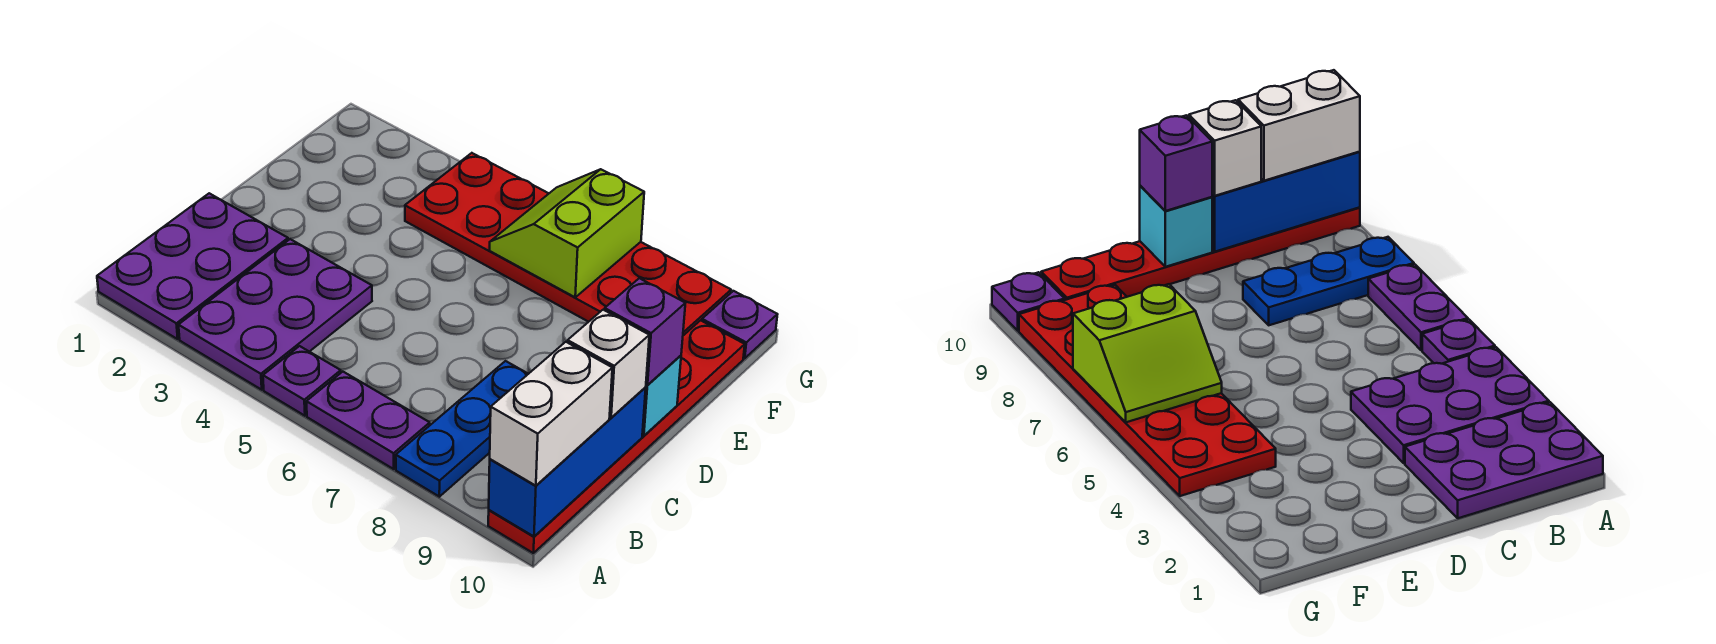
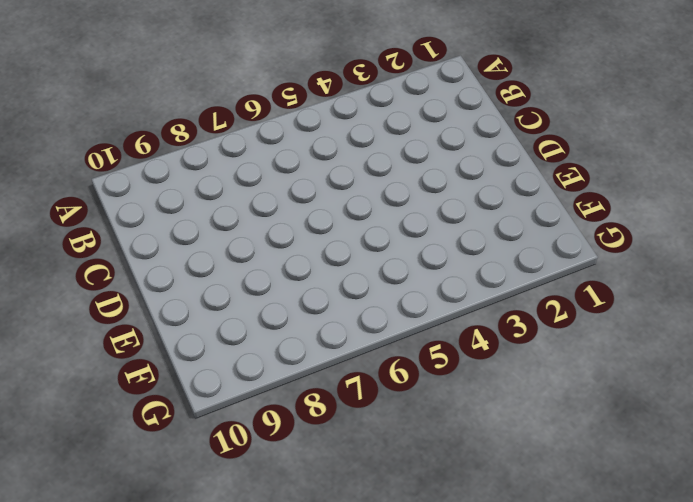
none -> purple plate A1:C2 level 1
none -> purple plate A3:C4 level 1
none -> purple plate A5 level 1

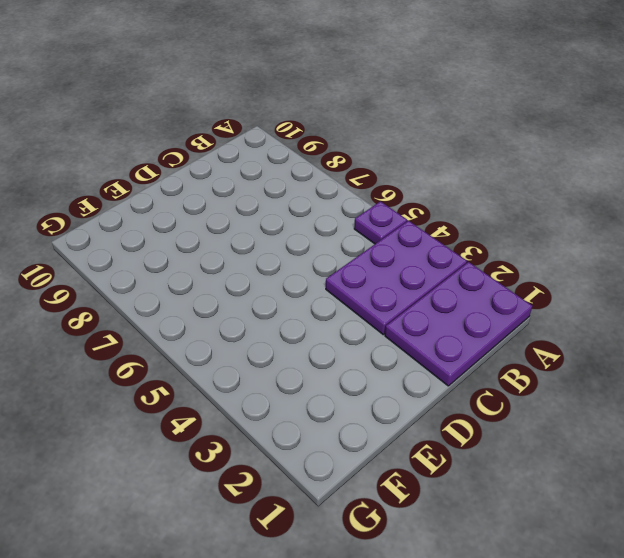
none -> purple plate A6:A7 level 1
none -> blue plate A8:C8 level 1
none -> red plate A10:F10 level 1

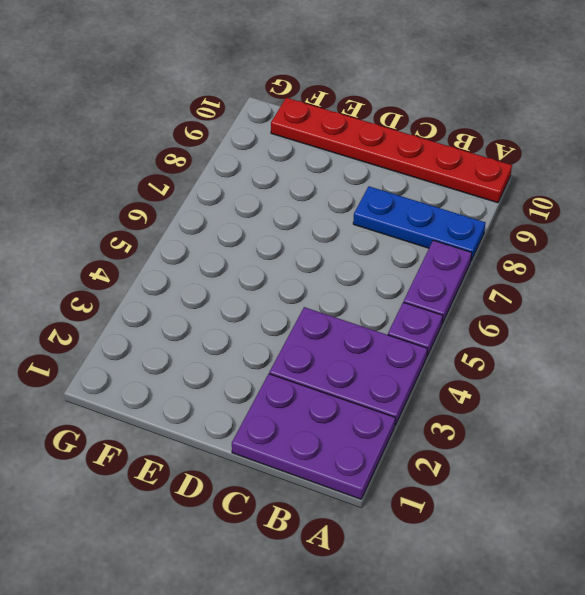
none -> red plate F4:G9 level 1
none -> purple plate G10 level 1
none -> blue brick A10:C10 level 2

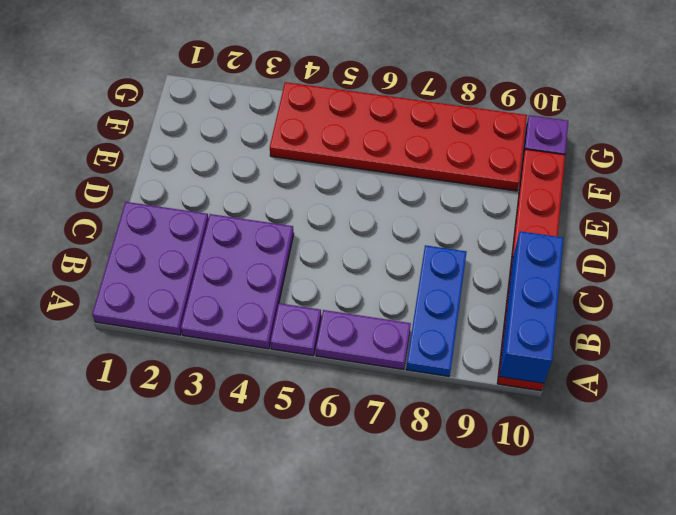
none -> cyan brick D10 level 2
none -> lime slope F6:G7 level 2 top 7
none -> white brick A10:B10 level 3

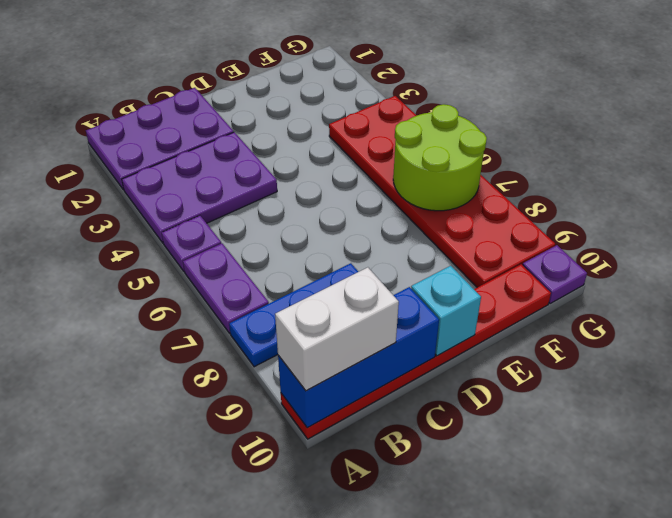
lime round brick F6:G7 level 2 -> lime slope F6:G7 level 2 top 7
none -> white brick C10 level 3
none -> purple brick D10 level 3

